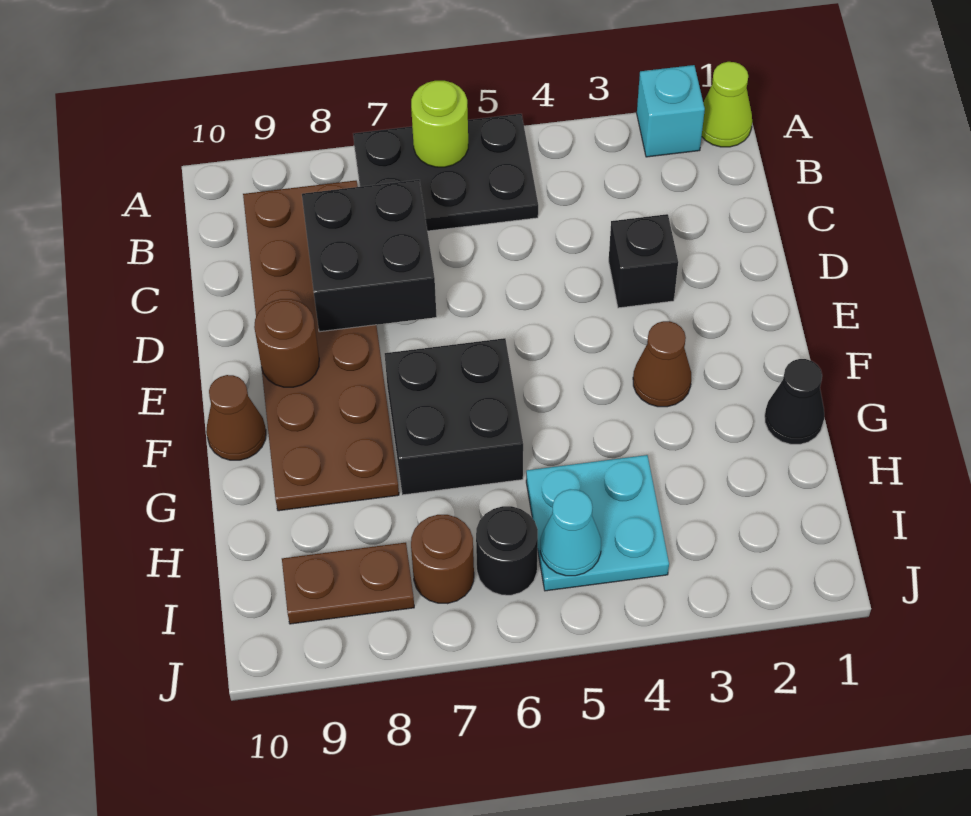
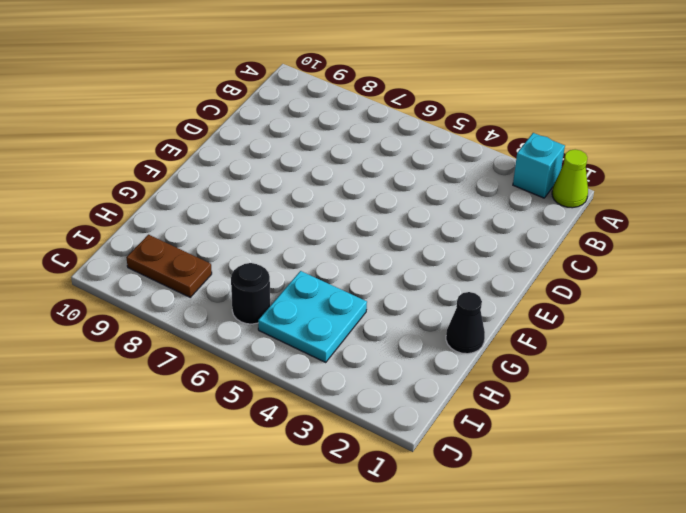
none -> black plate A5:B7 level 1
none -> brown plate B8:G9 level 1
none -> black brick D3 level 1

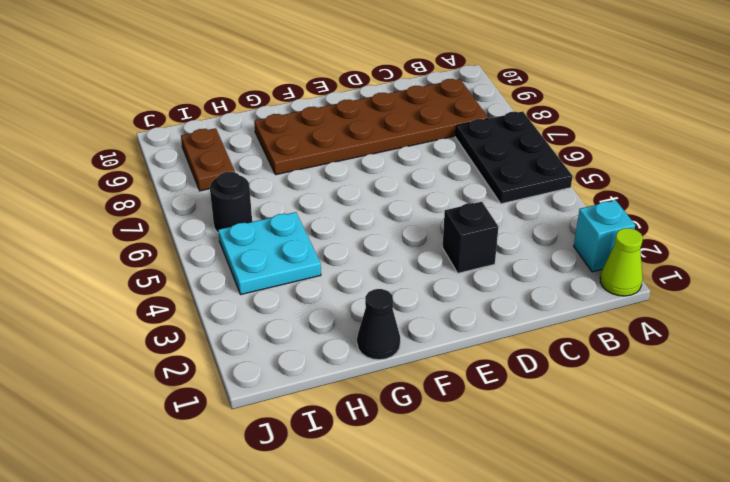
none -> brown cone F3 level 1
none -> black brick F6:G7 level 1
none -> brown cone F10 level 1

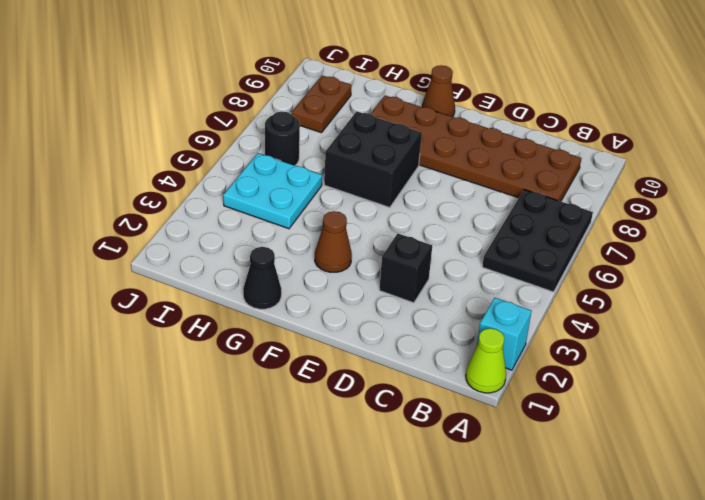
none -> brown round brick I7 level 1
none -> lime round brick A6 level 2
none -> black brick C7:D8 level 2

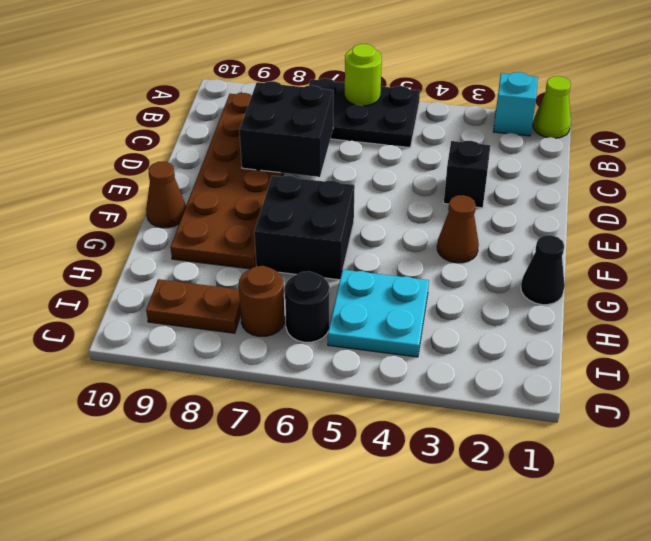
none -> brown round brick E9 level 2
none -> cyan cone I5 level 2

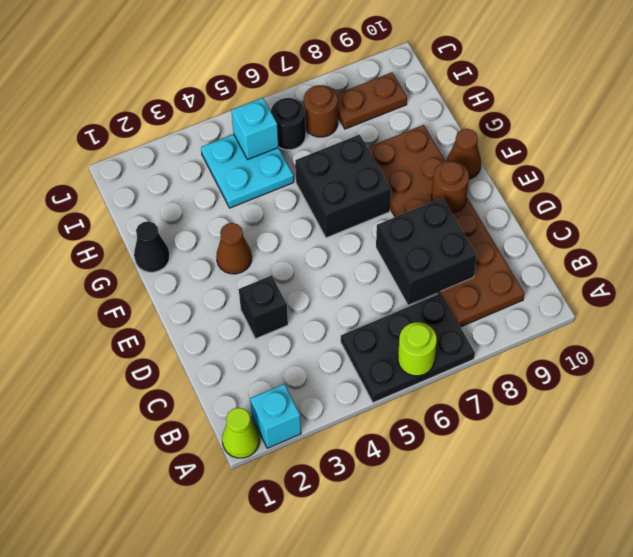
cyan brick I5 level 2 -> cyan cone I5 level 2

